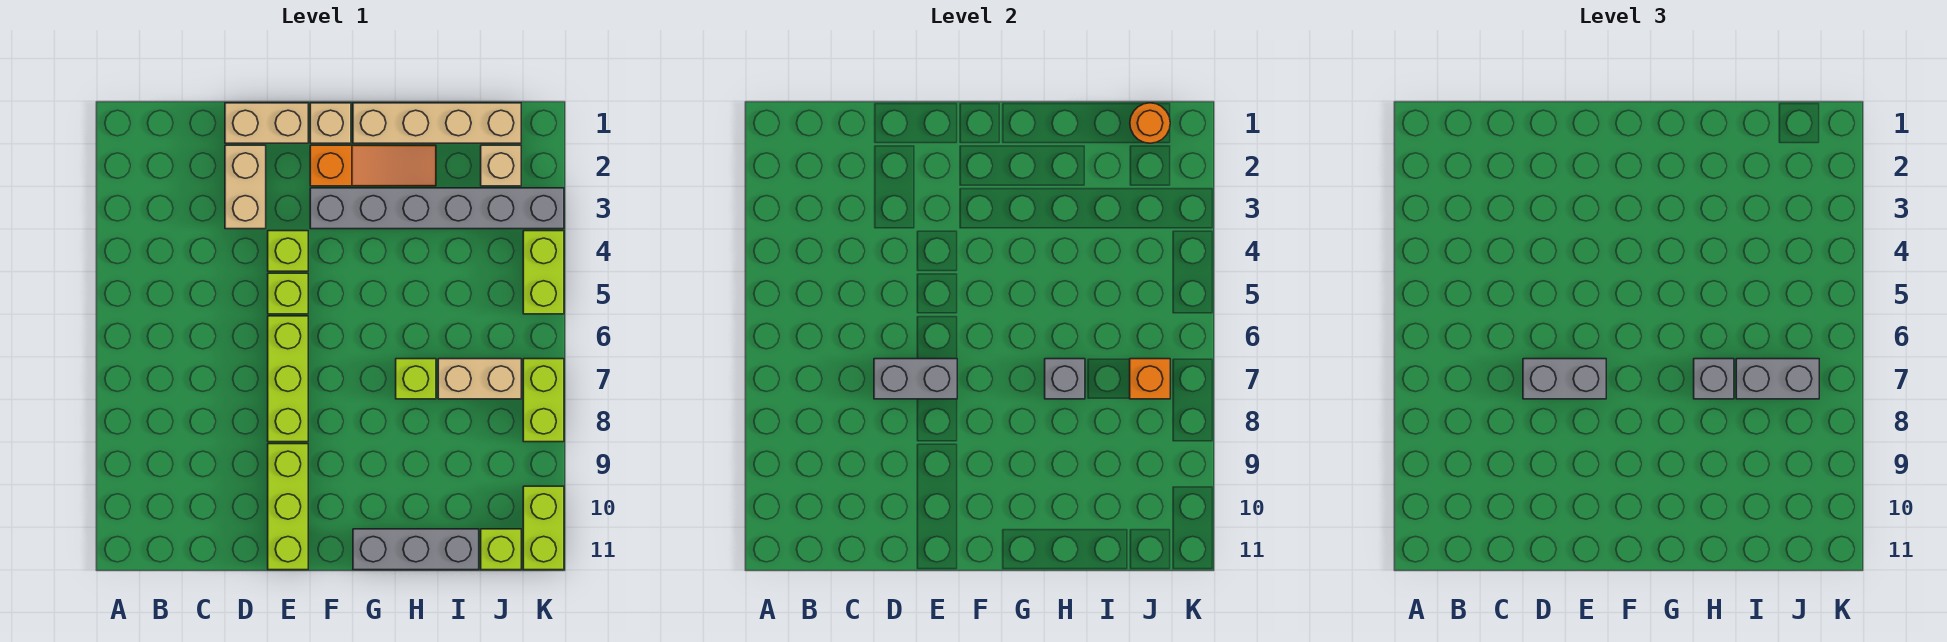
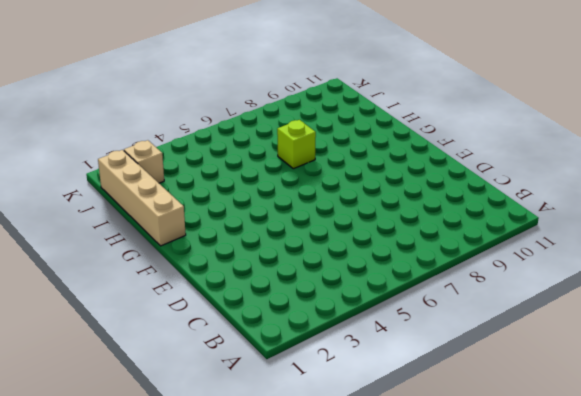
none -> tan brick D1:E1 level 1
none -> tan brick D2:D3 level 1
none -> lime brick E4 level 1

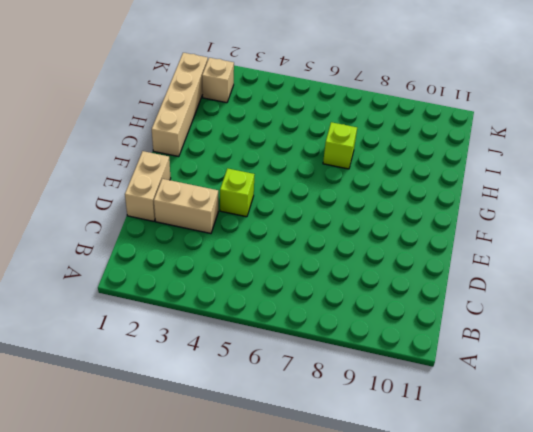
none -> lime brick E5 level 1
none -> lime brick E6:E8 level 1
none -> lime brick E9:E11 level 1

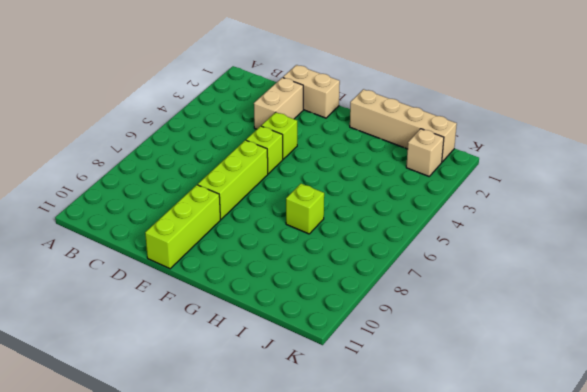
none -> tan brick F1 level 1
none -> orange slope F2:H2 level 1 top F
none -> grey brick F3:K3 level 1

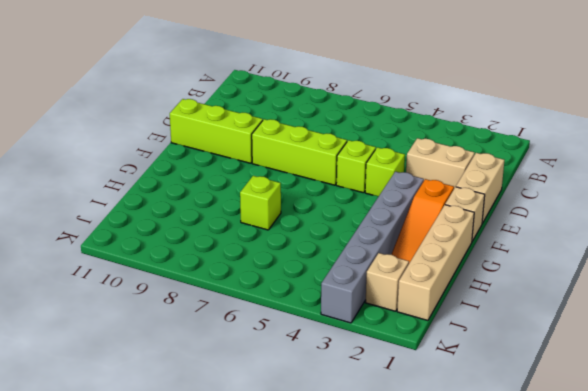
none -> grey brick G11:I11 level 1
none -> tan brick I7:J7 level 1
none -> lime brick J11 level 1

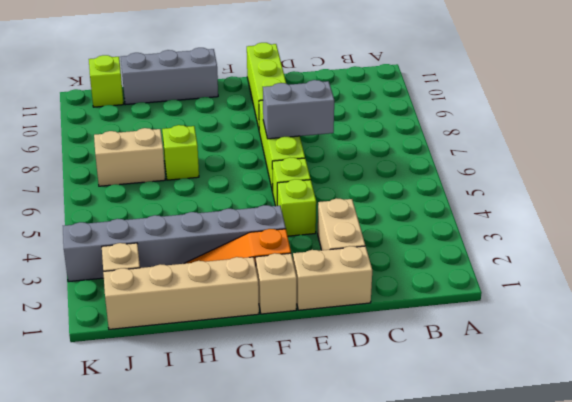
none -> lime brick K4:K5 level 1
none -> lime brick K7:K8 level 1
none -> lime brick K10:K11 level 1

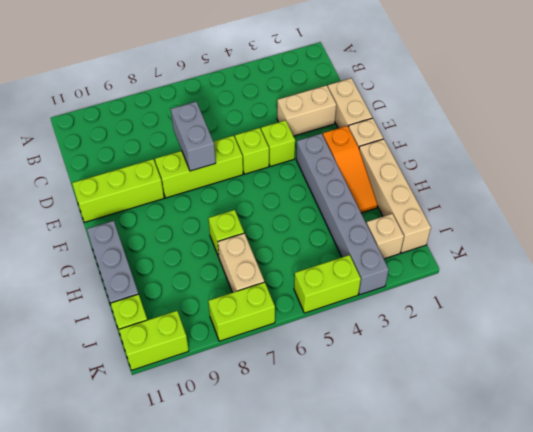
none -> grey brick H7 level 2
none -> orange round brick J1 level 2
none -> orange brick J7 level 2

